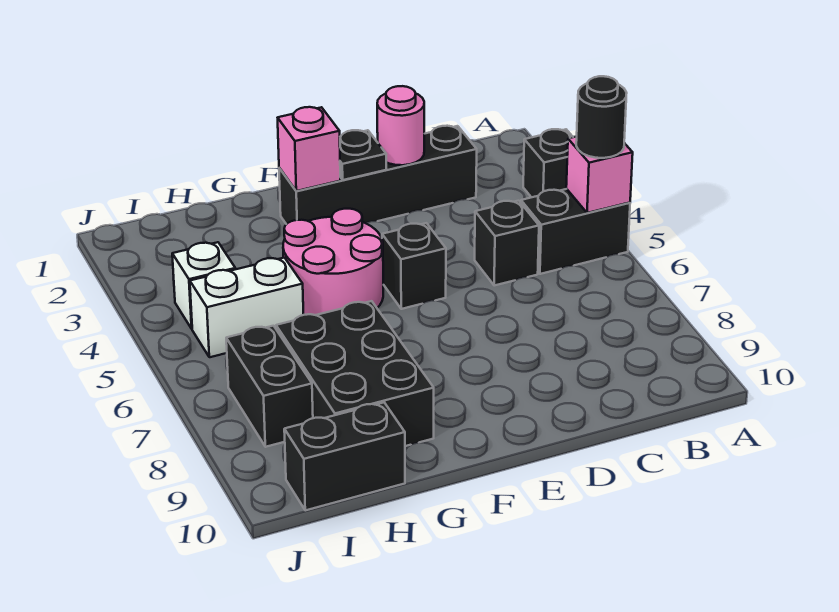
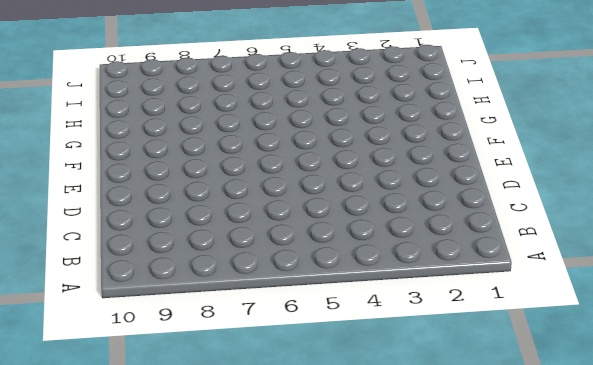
none -> black brick A3 level 1
none -> black brick A5:B5 level 1
none -> black brick C2:F2 level 1

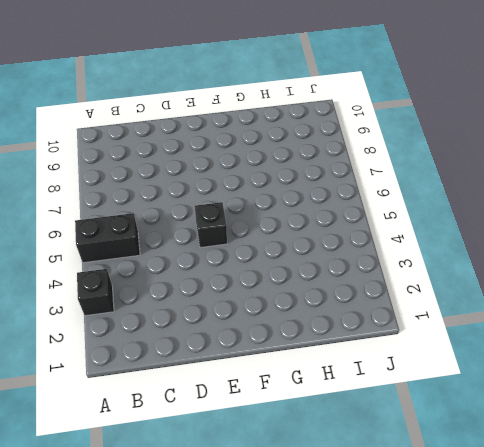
none -> black brick C2:F2 level 1
none -> black brick C5 level 1
none -> pink round brick F4:G5 level 1

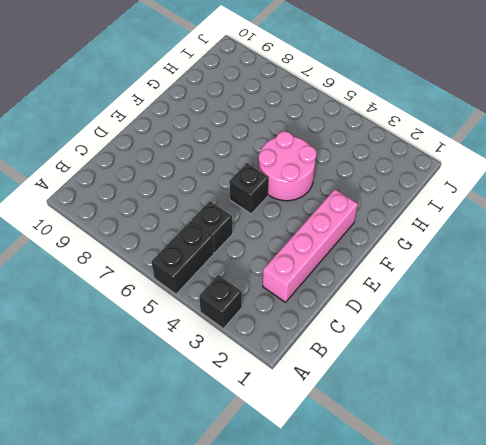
pink brick C2:F2 level 1 -> black brick C2:F2 level 1
none -> black brick G7:H9 level 1
none -> white brick H5:I5 level 1
none -> black brick H10:I10 level 1

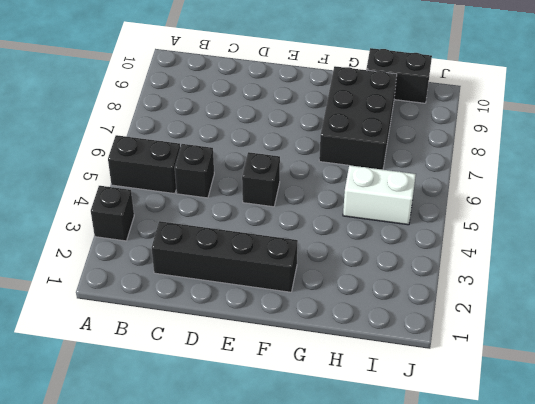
none -> pink round brick F4:G5 level 1
none -> white brick I4 level 1
none -> black brick I7:I8 level 1

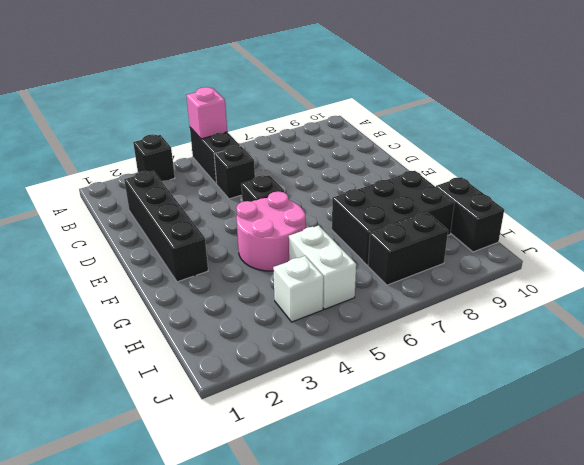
none -> pink round brick D2 level 2
none -> black plate E2 level 2
none -> pink brick F2 level 2

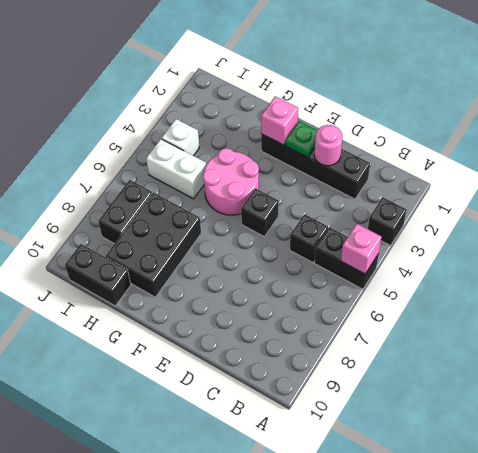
green plate E2 level 2 -> black plate E2 level 2
none -> black round brick A5 level 3

